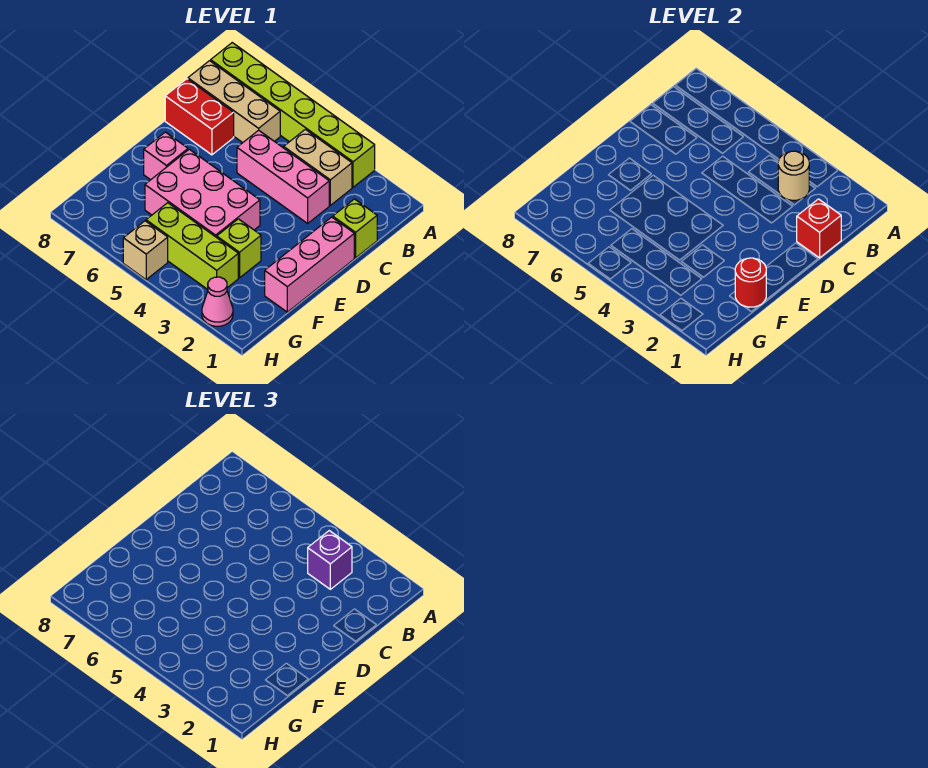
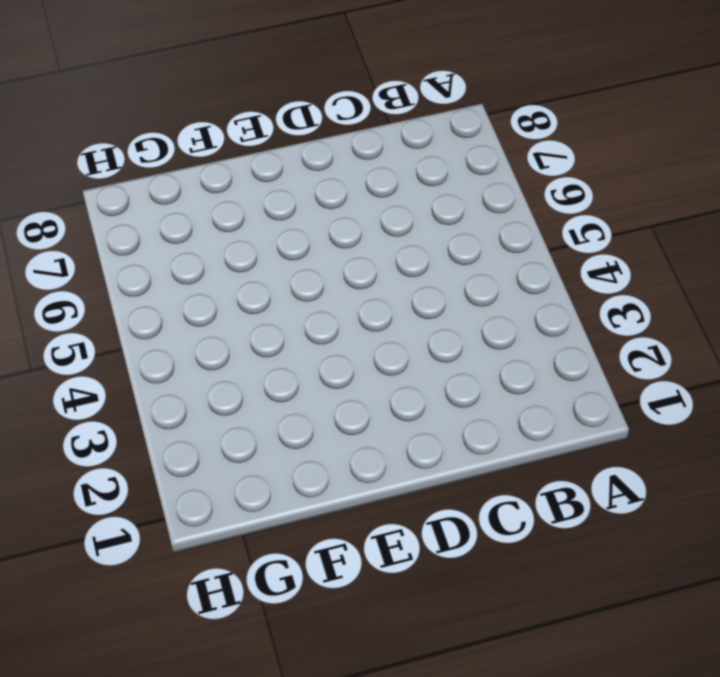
none -> lime brick A3:A8 level 1
none -> tan brick B3:B4 level 1
none -> tan brick B6:B8 level 1

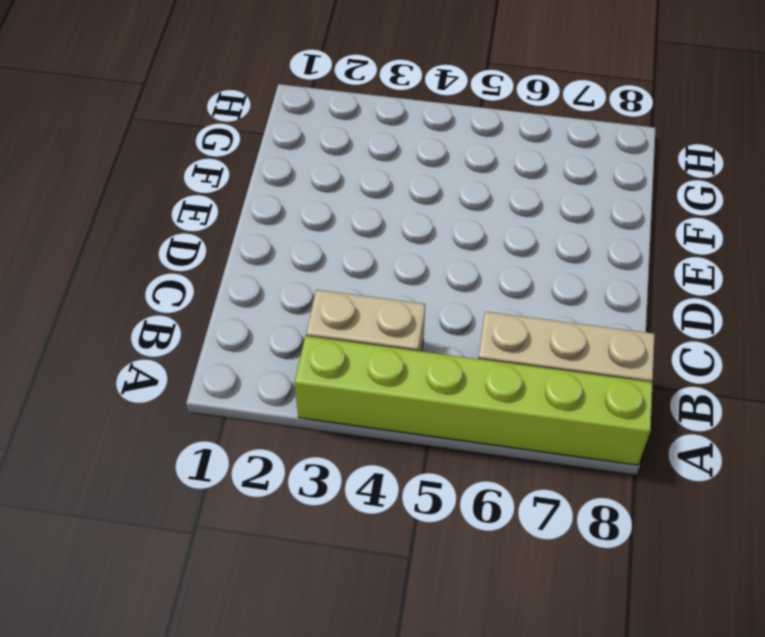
none -> lime brick C1 level 1
none -> pink brick C3:C5 level 1
none -> red brick C7:C8 level 1

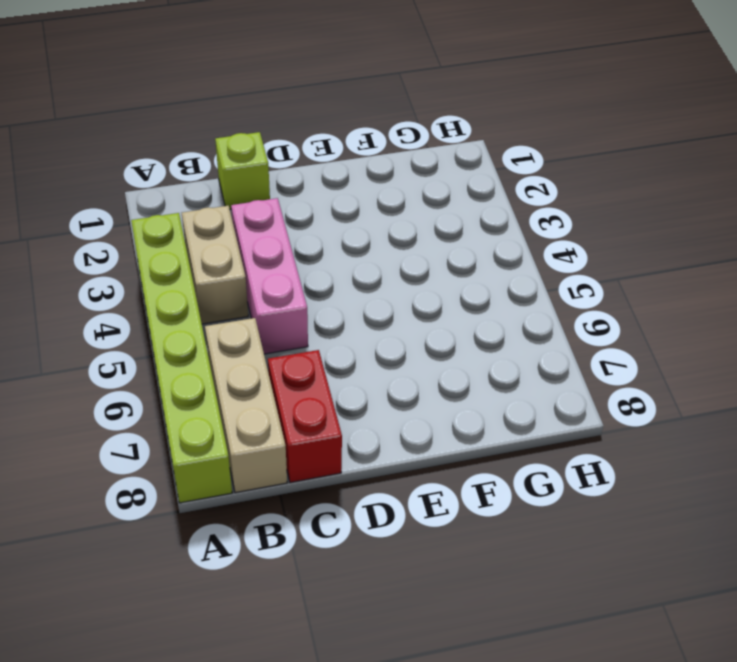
none -> pink brick D1:F1 level 1
none -> pink brick E4:F6 level 1
none -> pink brick E7 level 1

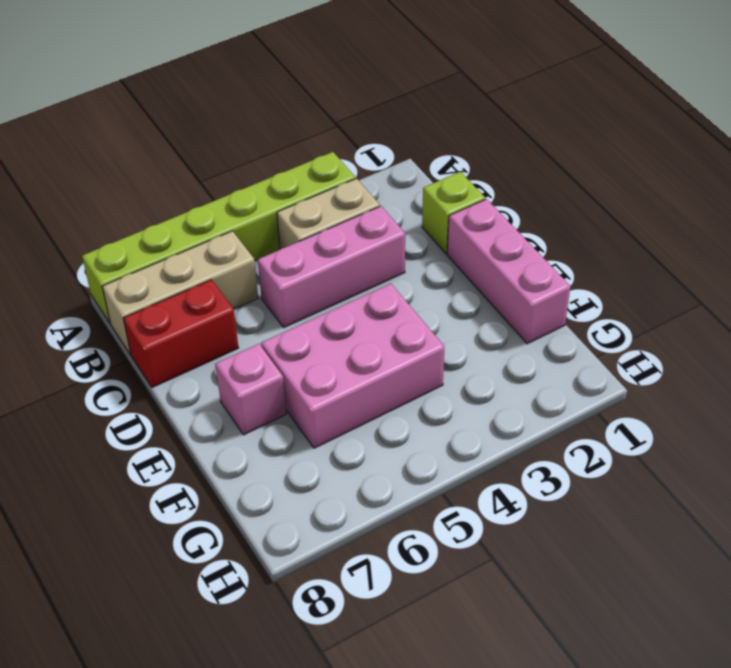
none -> lime brick F3 level 1
none -> lime brick G3:G5 level 1
none -> pink cone H2 level 1

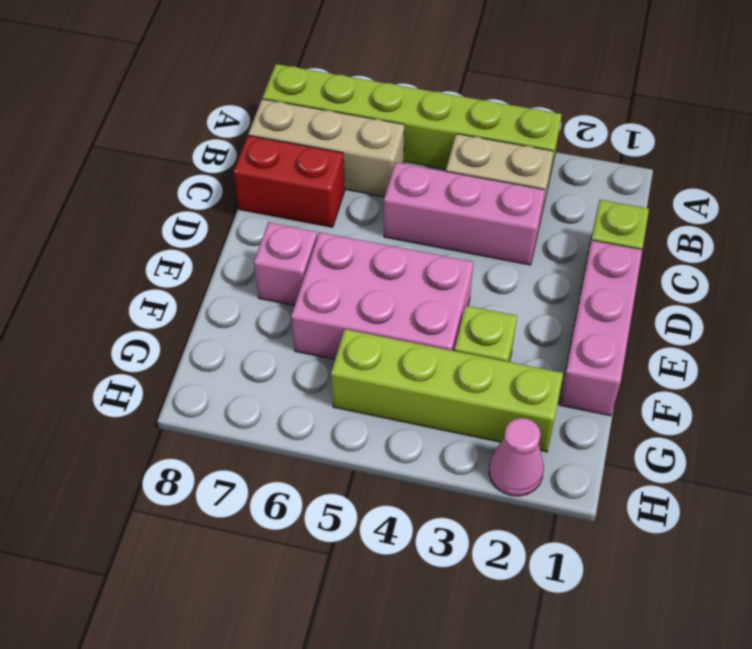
lime brick G2:G5 level 1 -> lime brick G3:G5 level 1
none -> tan brick H5 level 1
none -> tan round brick B3 level 2
none -> red brick C1 level 2

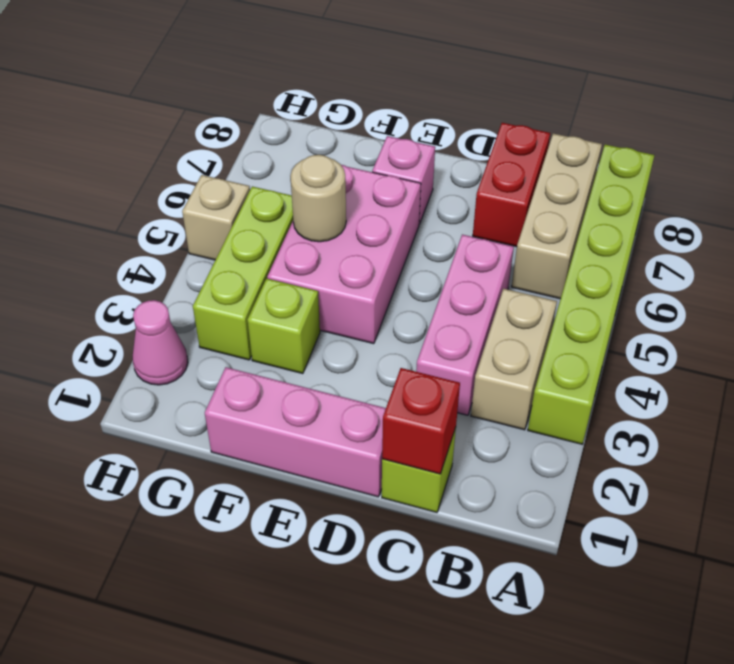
tan round brick F5 level 2 -> tan round brick B3 level 2
none -> red round brick F1 level 2
none -> purple brick B3 level 3

